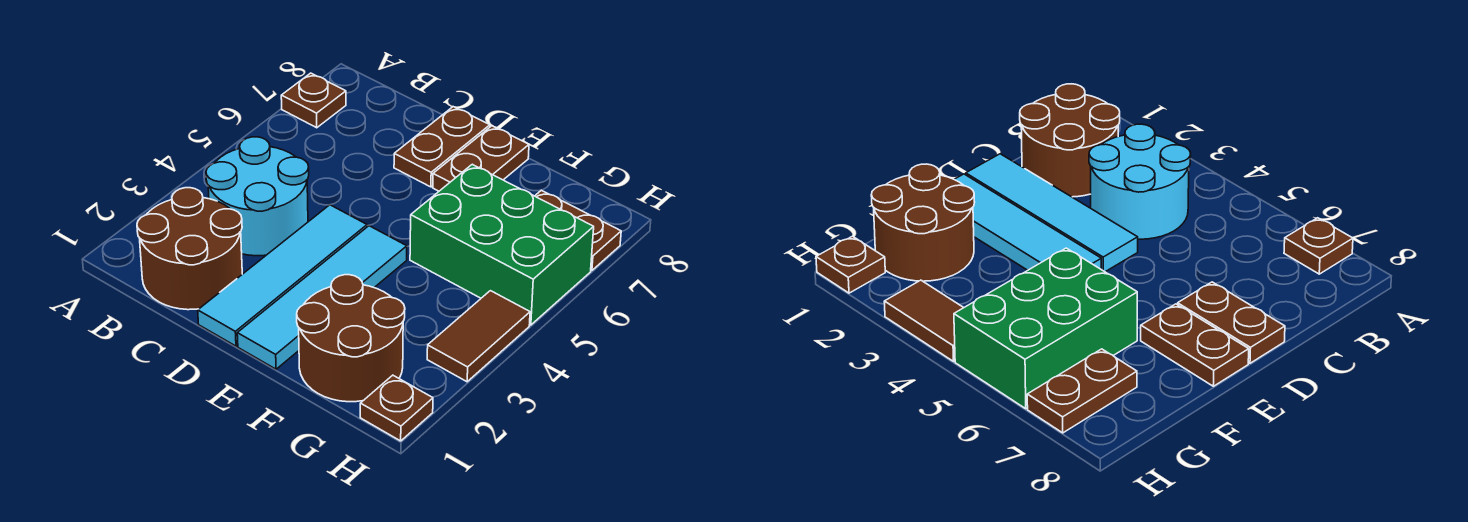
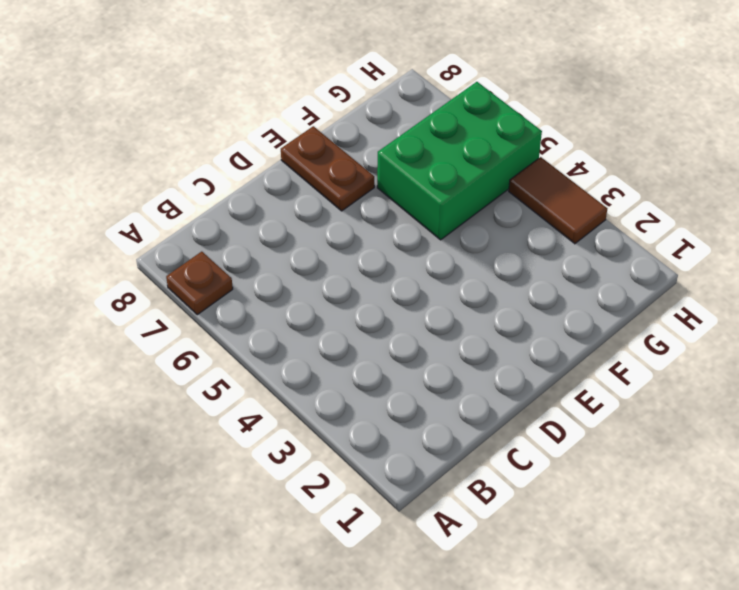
none -> brown round brick B1:C2 level 1
none -> cyan round brick B3:C4 level 1
none -> cyan tile D1:D4 level 1

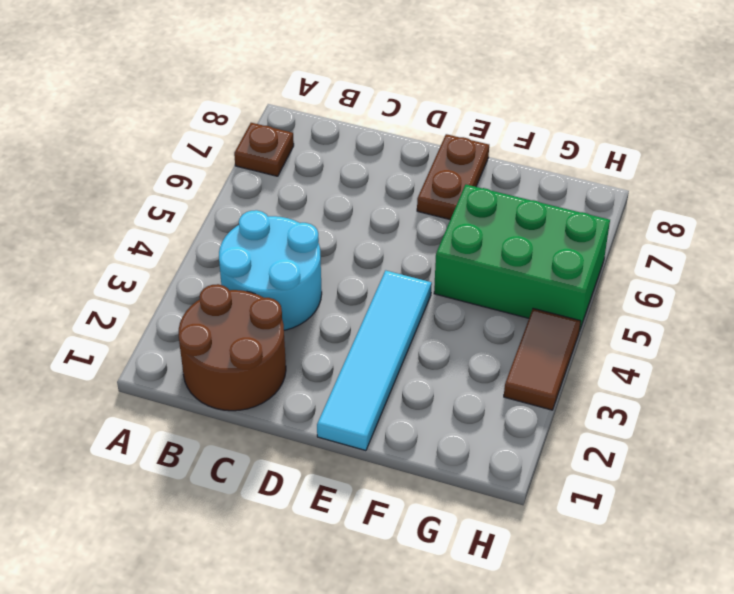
none -> cyan tile D1:D4 level 1
none -> brown plate D7:D8 level 1
none -> brown round brick F1:G2 level 1

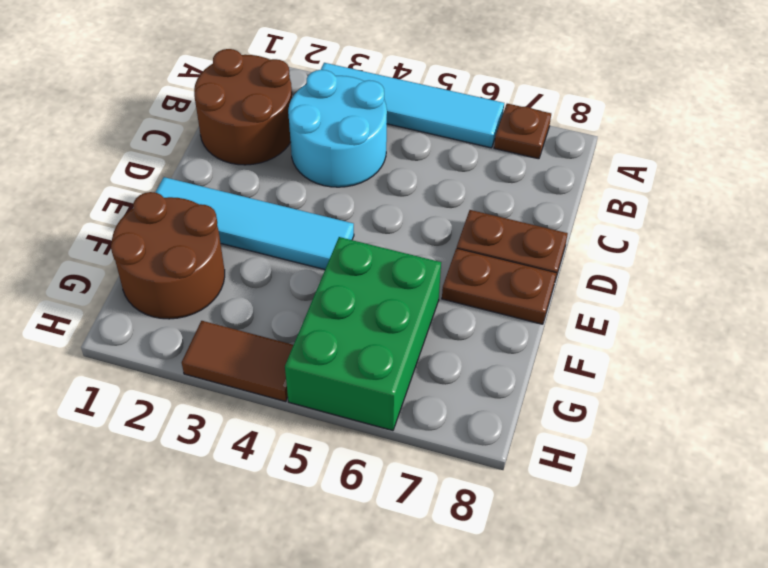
cyan tile A3:A6 level 1 -> cyan tile D1:D4 level 1
none -> brown plate G7:H7 level 1
none -> brown plate H1 level 1

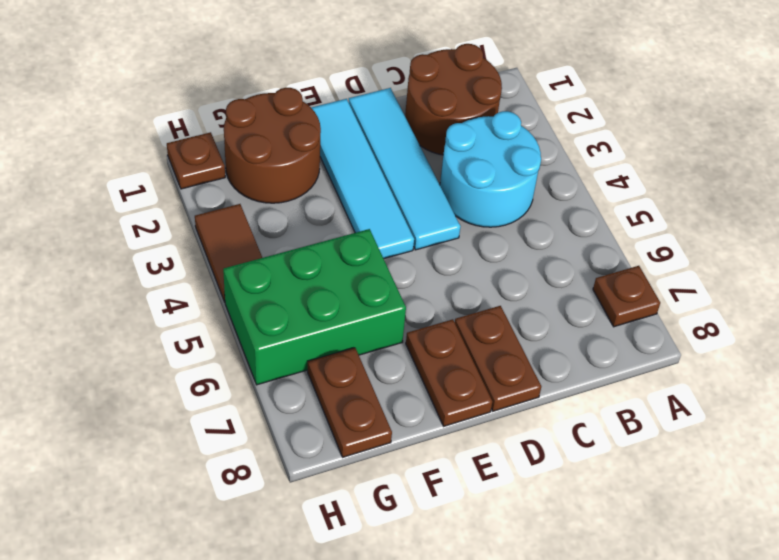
brown plate G7:G8 level 1 -> brown plate G7:H7 level 1

